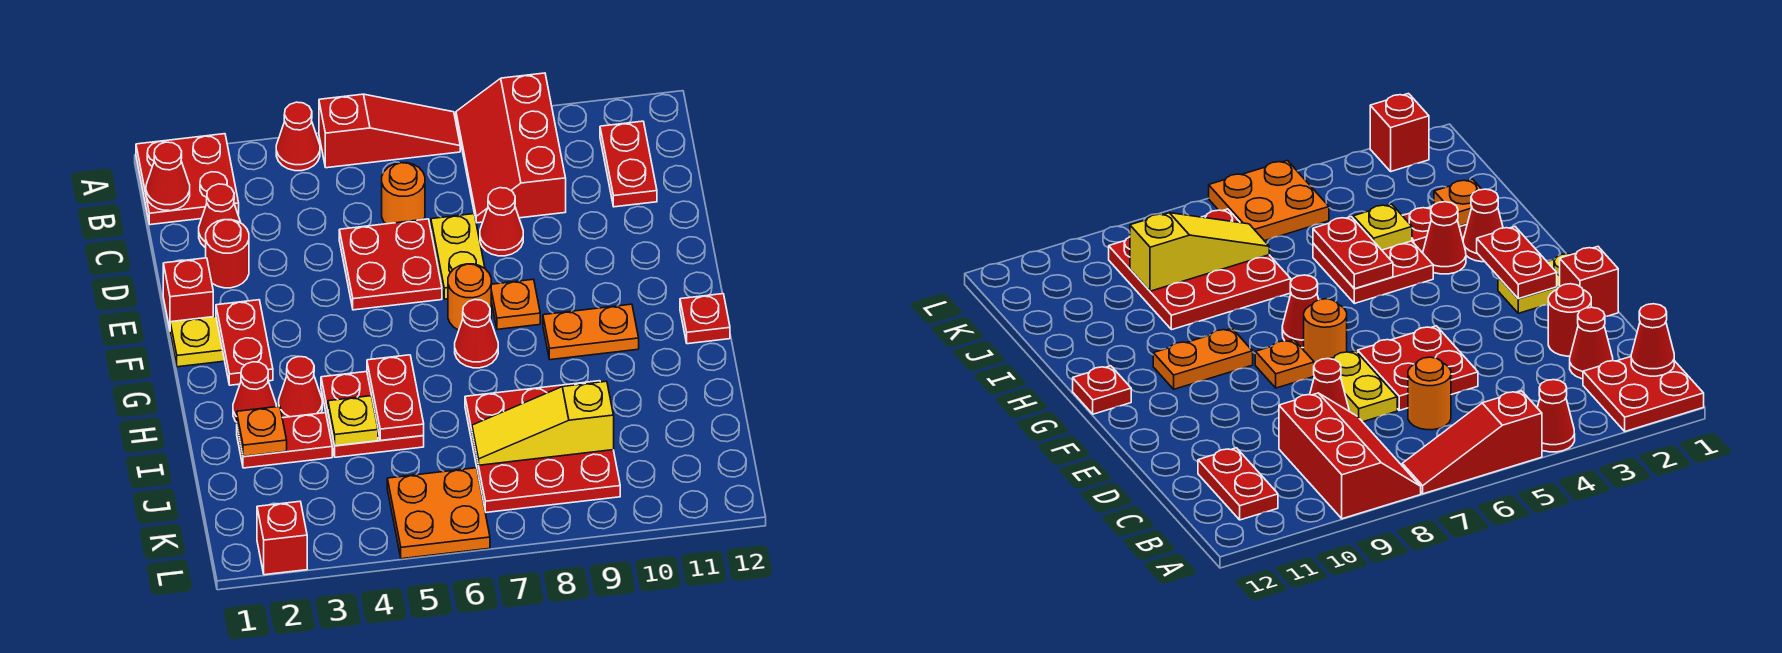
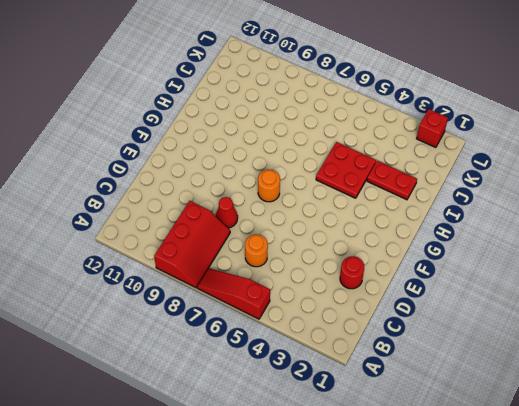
none -> red plate A1:B2 level 1
none -> red cone A4 level 1
none -> red plate B11:C11 level 1
none -> red cone C2 level 1

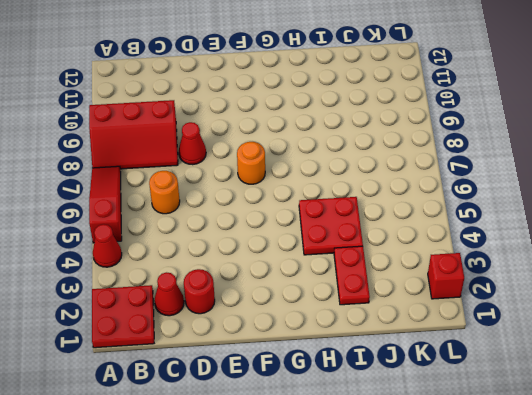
none -> red plate B11:C11 level 1
none -> red plate D5:E6 level 1
none -> yellow plate D7:E7 level 1
none -> red brick E1 level 1

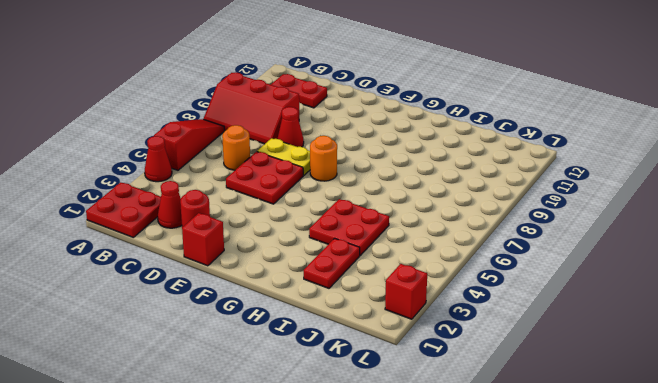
none -> yellow plate F1:F2 level 1
none -> orange plate F8 level 1
none -> red cone G7 level 1
none -> orange plate G9:G10 level 1

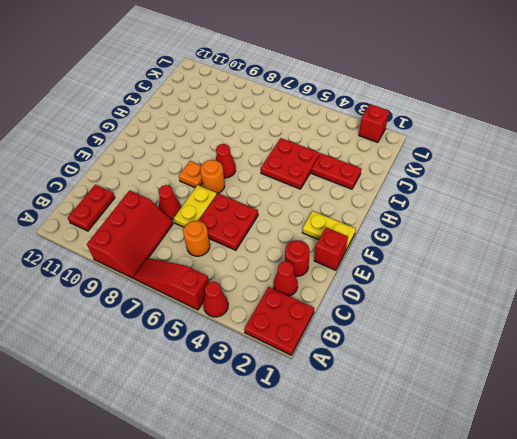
none -> orange plate G9:G10 level 1
none -> red plate G12 level 1
none -> red cone H2 level 1
none -> red cone H3 level 1

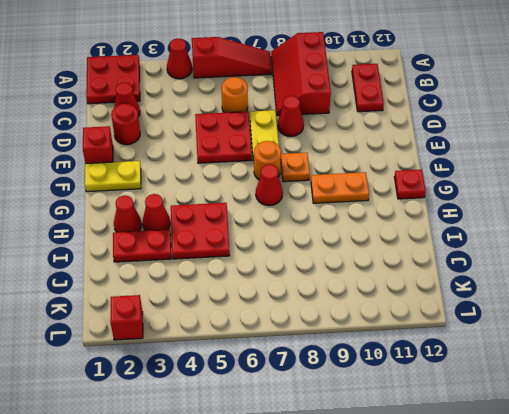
none -> red plate I7:K9 level 1
none -> orange plate K5:L6 level 1
none -> red cone B1 level 2
none -> red plate F2:G2 level 2

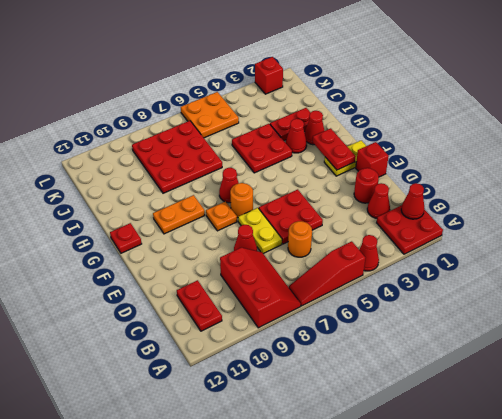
none -> red plate H5:I5 level 2
none -> orange plate I2 level 2
none -> yellow plate I4 level 2
none -> yellow slope J7:J9 level 2 top 9

